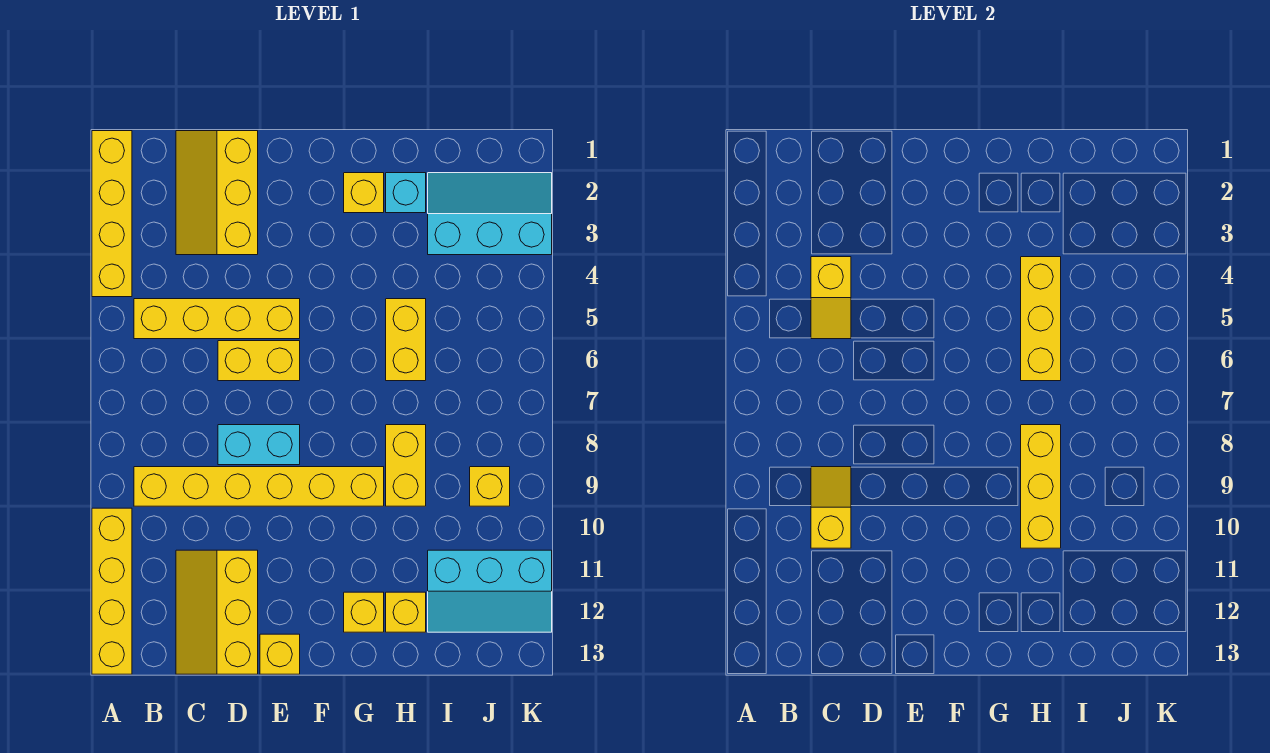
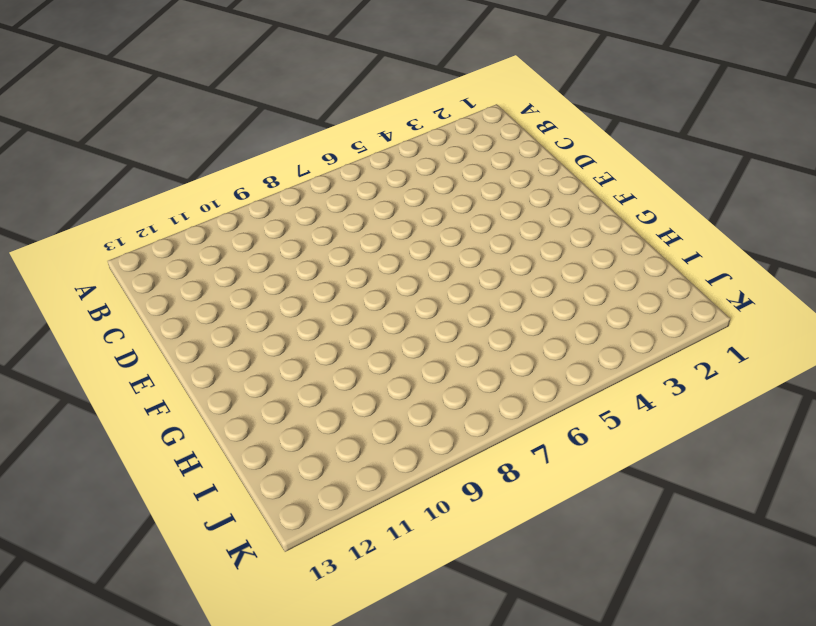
none -> yellow brick A1:A4 level 1
none -> yellow brick A10:A13 level 1
none -> yellow brick B5:E5 level 1

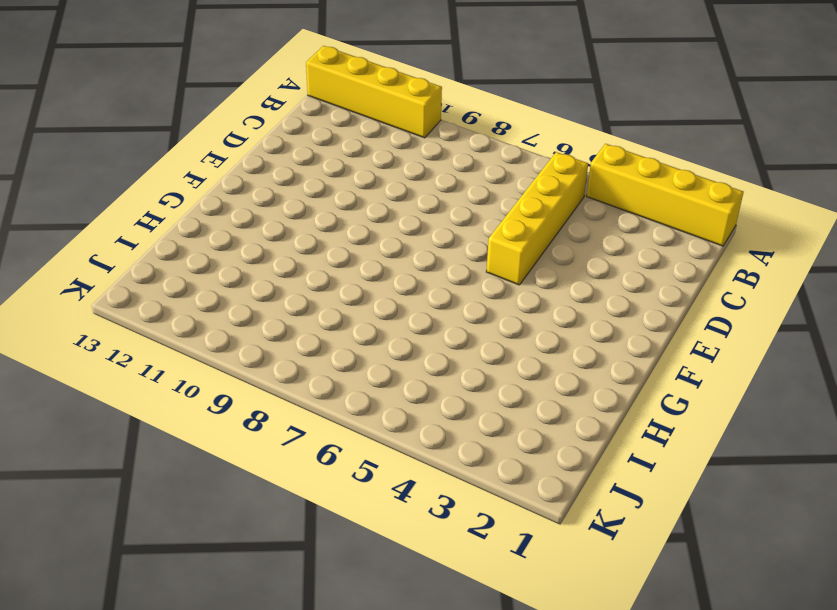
none -> yellow brick B9:G9 level 1
none -> yellow slope C1:D3 level 1 top D
none -> yellow slope C11:D13 level 1 top D

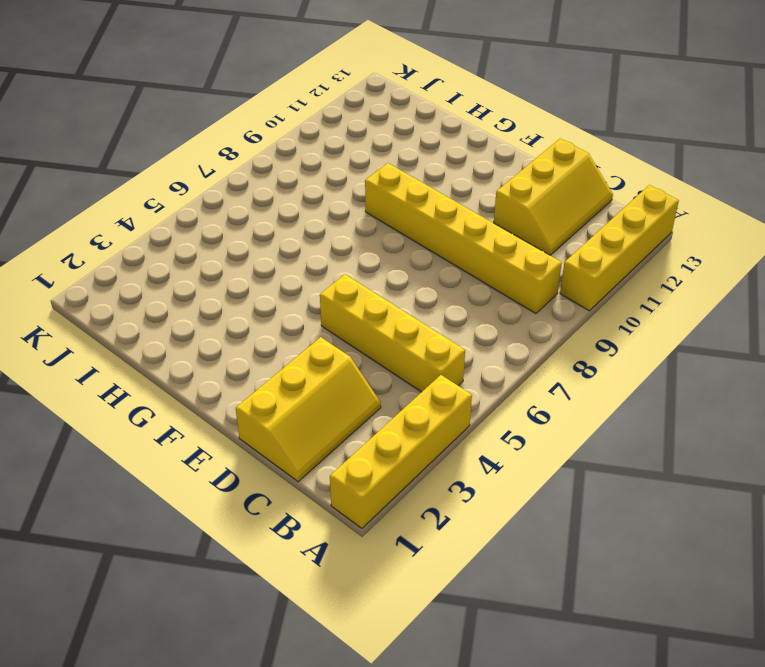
none -> yellow brick D6:E6 level 1
none -> cyan brick D8:E8 level 1
none -> yellow brick E13 level 1

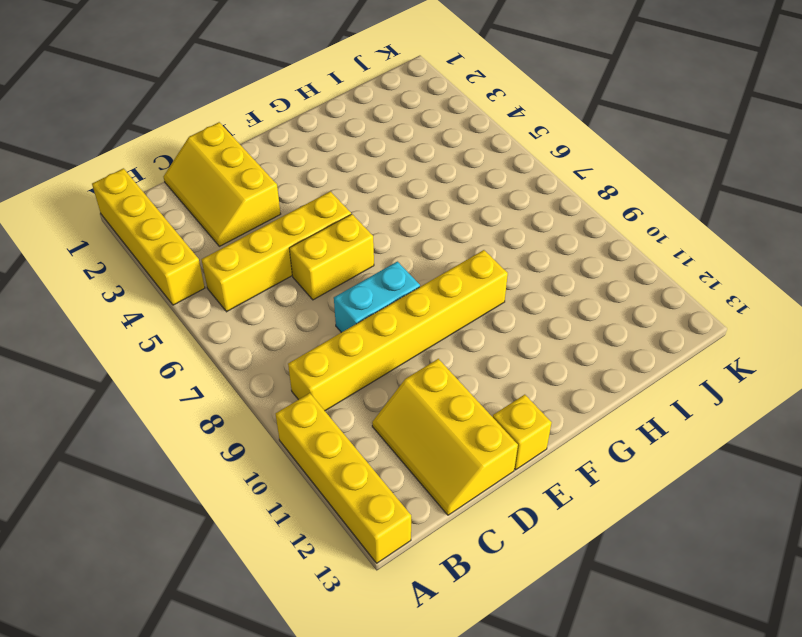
none -> yellow brick G2 level 1
none -> yellow brick G12 level 1
none -> cyan brick H2 level 1

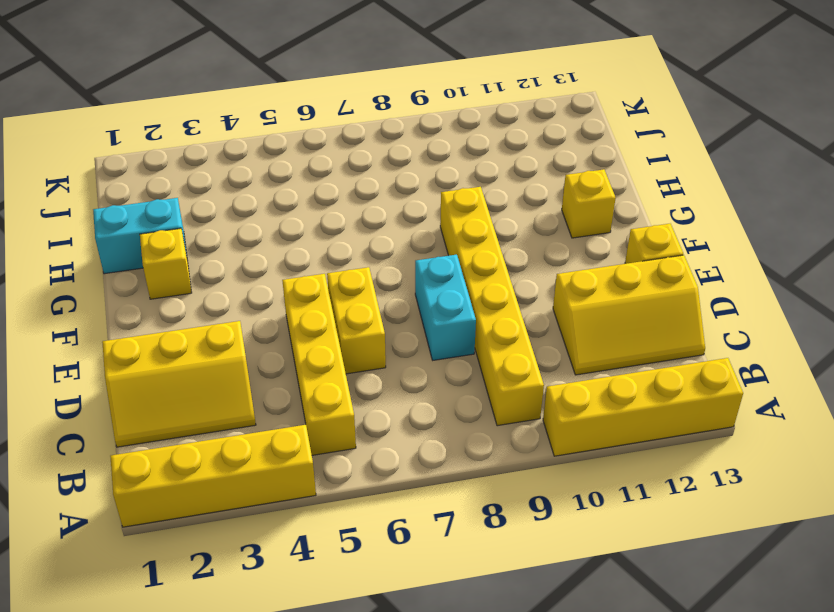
cyan brick H1:H2 level 1 -> cyan brick H2 level 1
none -> yellow brick H5:H6 level 1
none -> yellow brick H8:H9 level 1
none -> yellow brick H12 level 1

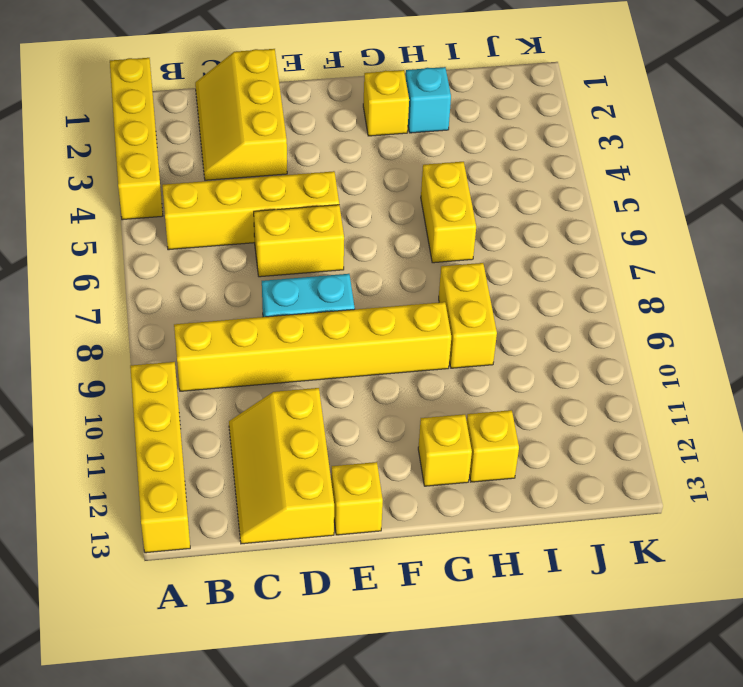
none -> cyan slope I2:K3 level 1 top 3
none -> cyan slope I11:K12 level 1 top 11
none -> yellow brick J9 level 1

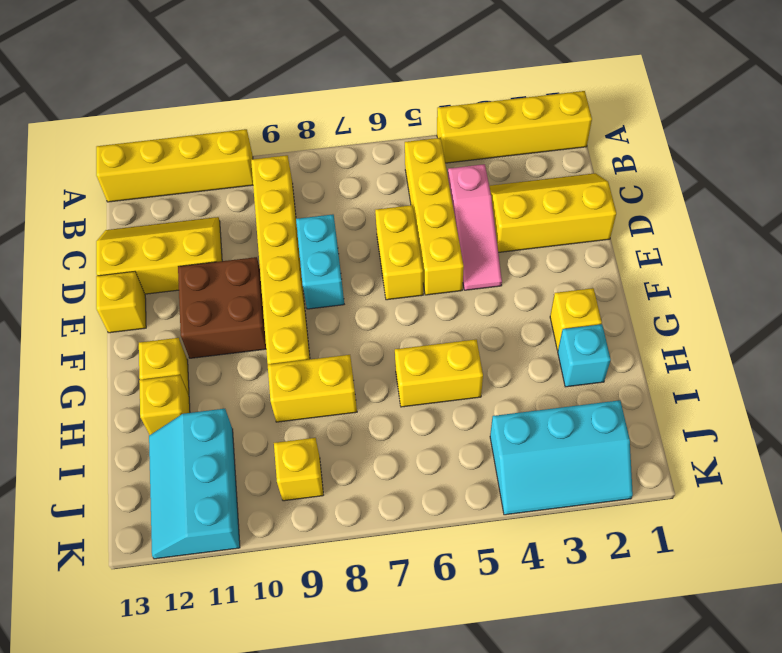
pink slope C4:E4 level 1 top C -> none
brown brick E10:F11 level 1 -> none
cyan slope J2:K4 level 1 top J -> cyan slope I2:K3 level 1 top 3
none -> yellow slope C4:C5 level 2 top 4
none -> yellow slope C9:C10 level 2 top 10
none -> yellow brick H4:H6 level 2

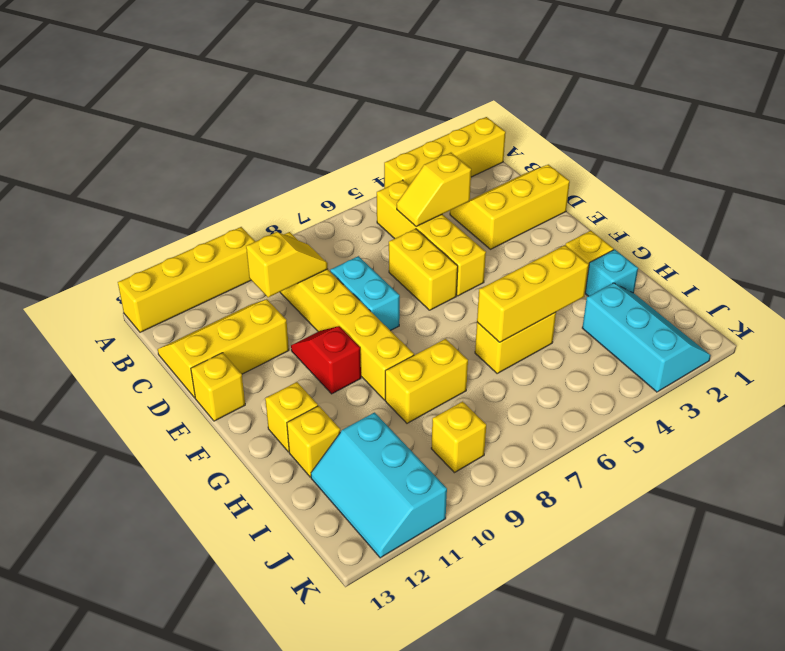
red slope E10:F10 level 1 top F -> none
none -> yellow brick H8:H10 level 2

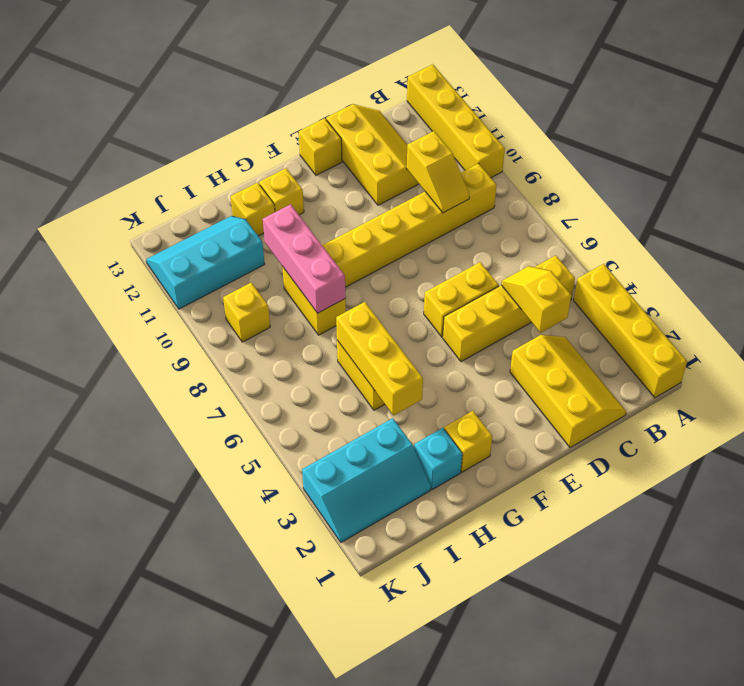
pink brick H8:H10 level 2 -> yellow brick H8:H10 level 2
none -> cyan brick D8:E8 level 1

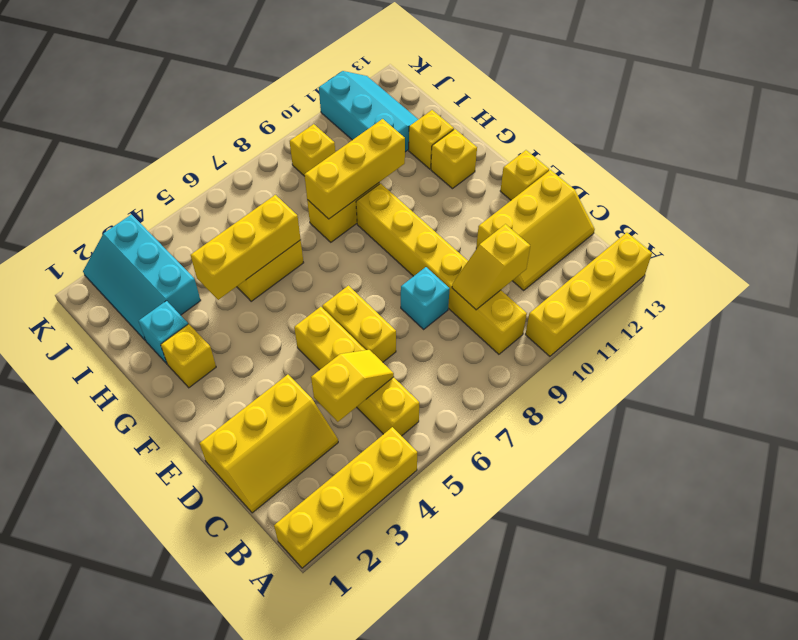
cyan brick D8 level 1 -> cyan brick D8:E8 level 1

